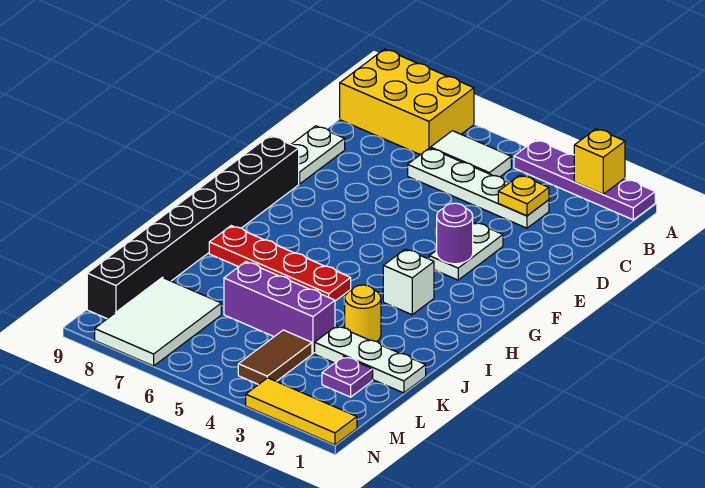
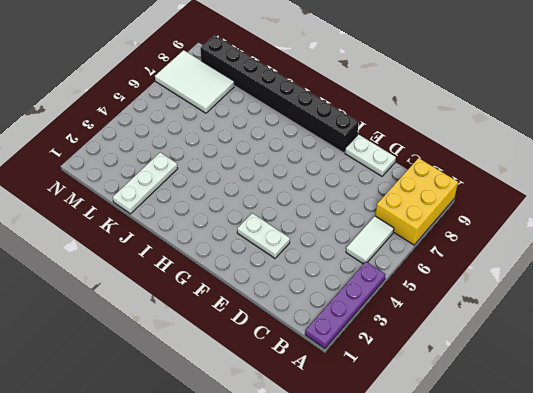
none -> white plate C3:C6 level 1
none -> white brick H3 level 1
none -> red plate I5:I8 level 1

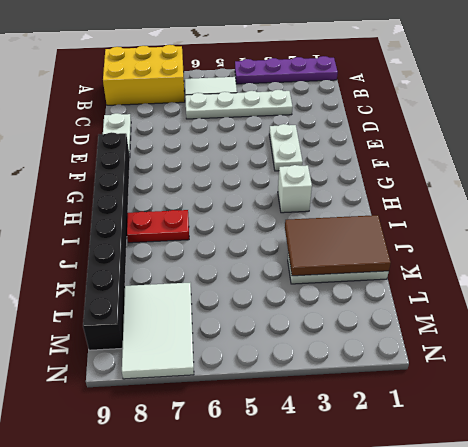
red plate I7:I8 level 1 -> red plate I5:I8 level 1
brown tile J1:K3 level 2 -> none
none -> yellow round brick J3 level 1
none -> purple brick K4:K6 level 1
none -> purple plate L2 level 1

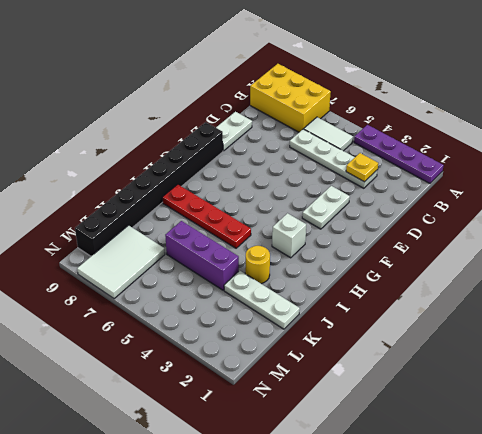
none -> purple plate L2 level 1
none -> brown tile L4:M4 level 1
none -> yellow tile N1:N3 level 1

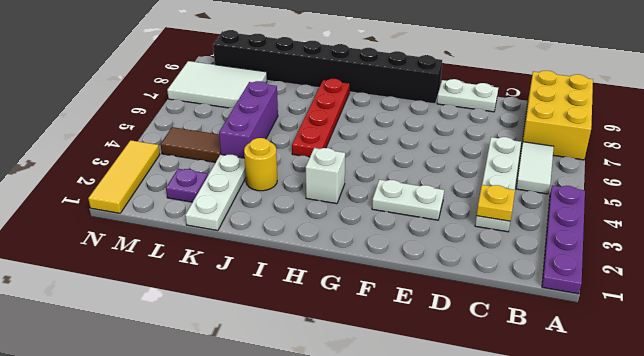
none -> yellow brick A2 level 2
none -> purple round brick F3 level 2

